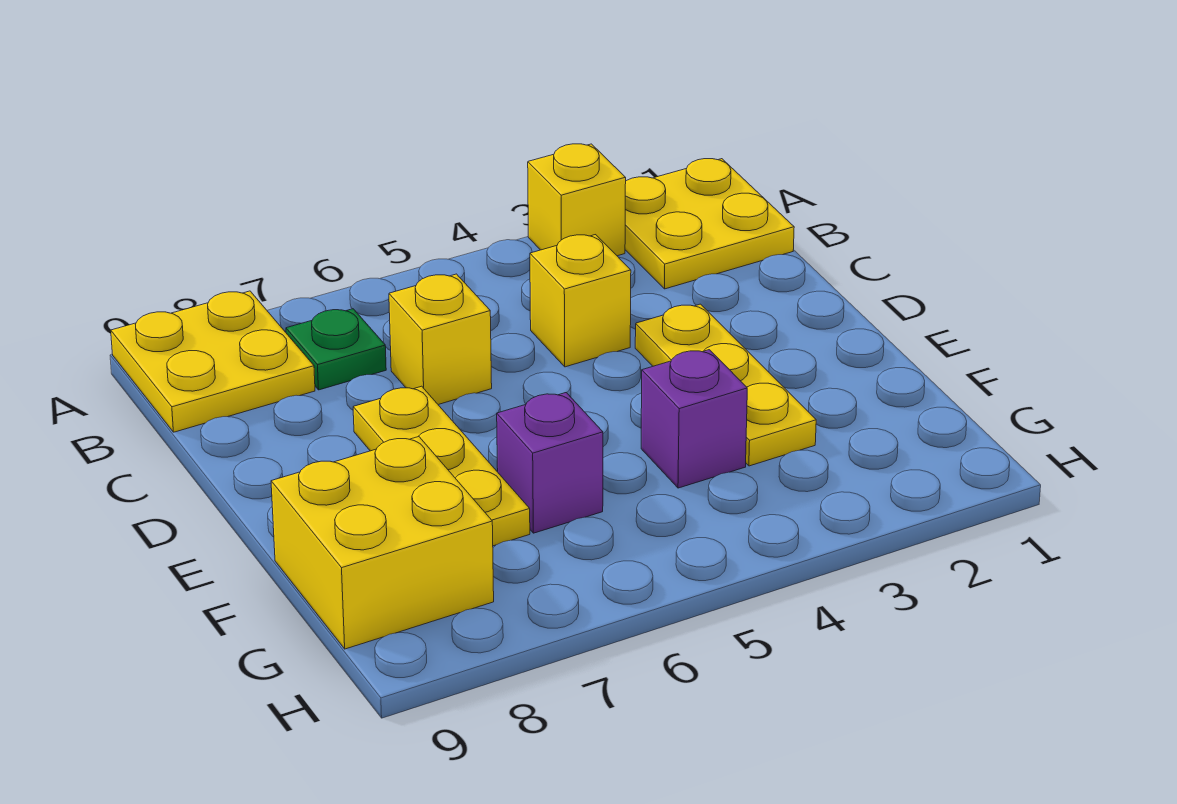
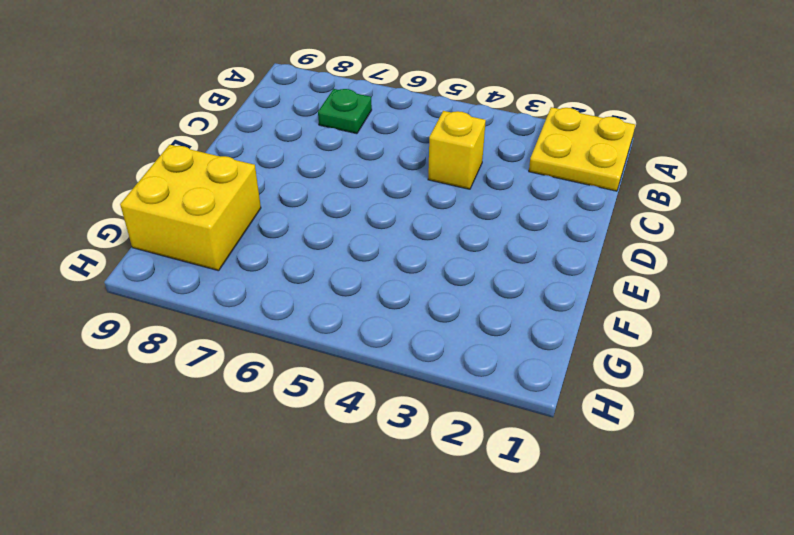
none -> yellow brick A3 level 1
none -> yellow plate A8:B9 level 1

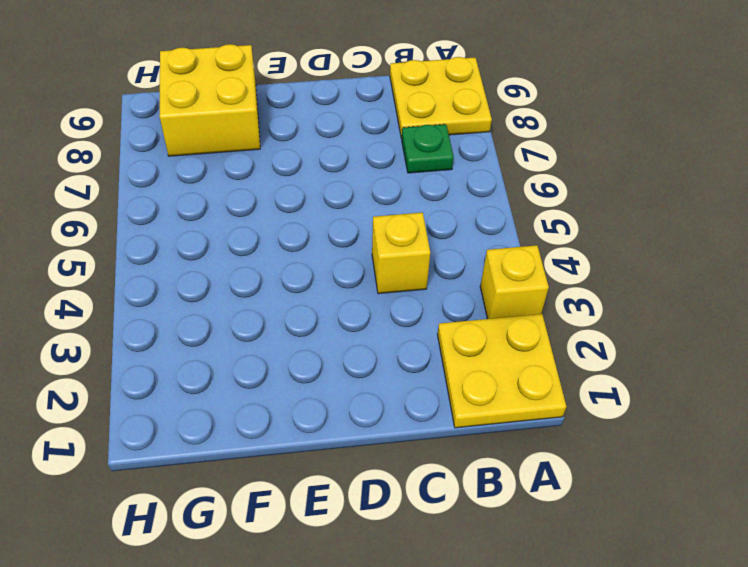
none -> yellow brick C6 level 1
none -> yellow plate D3:F3 level 1

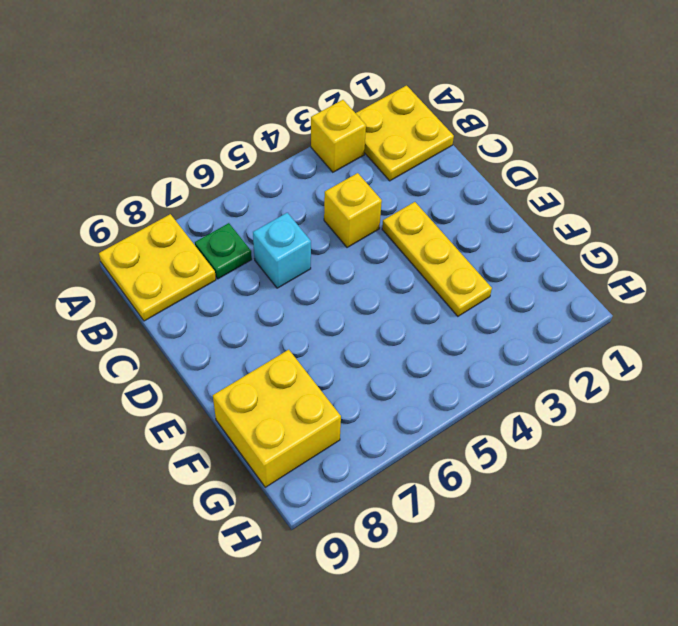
cyan brick C6 level 1 -> yellow brick C6 level 1
none -> yellow plate D7:F7 level 1
none -> purple brick F4 level 1

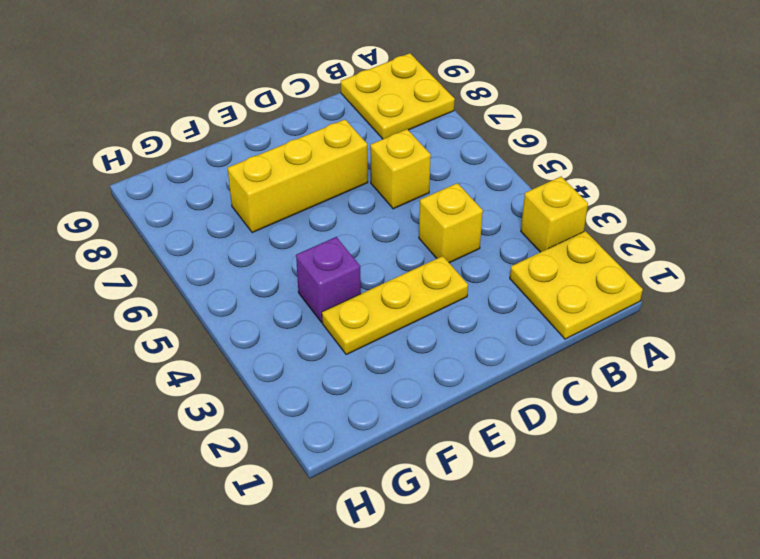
yellow brick D7:F7 level 1 -> yellow plate D7:F7 level 1
none -> green plate B7 level 1
none -> purple brick F6 level 1

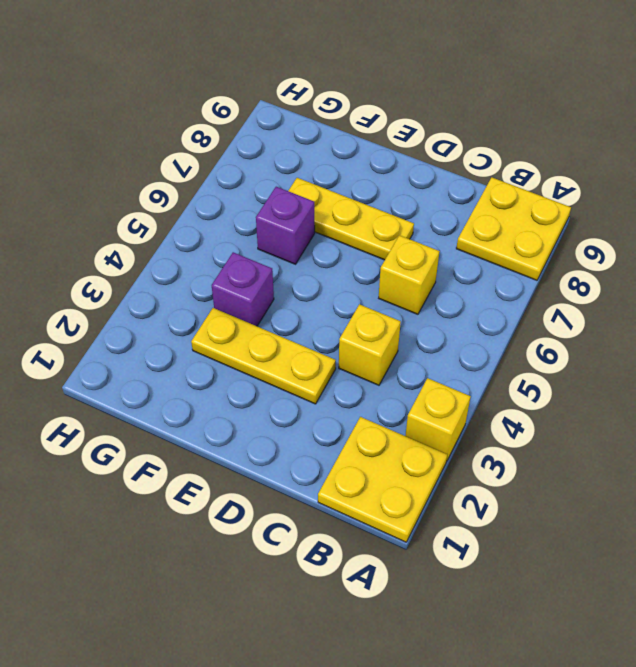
none -> green plate B7 level 1
none -> yellow brick F8:G9 level 1

